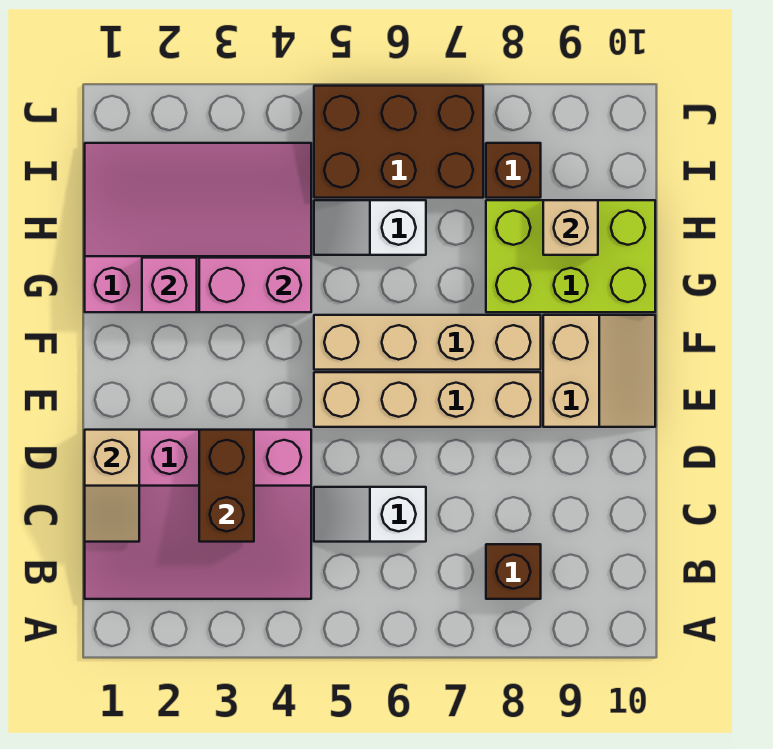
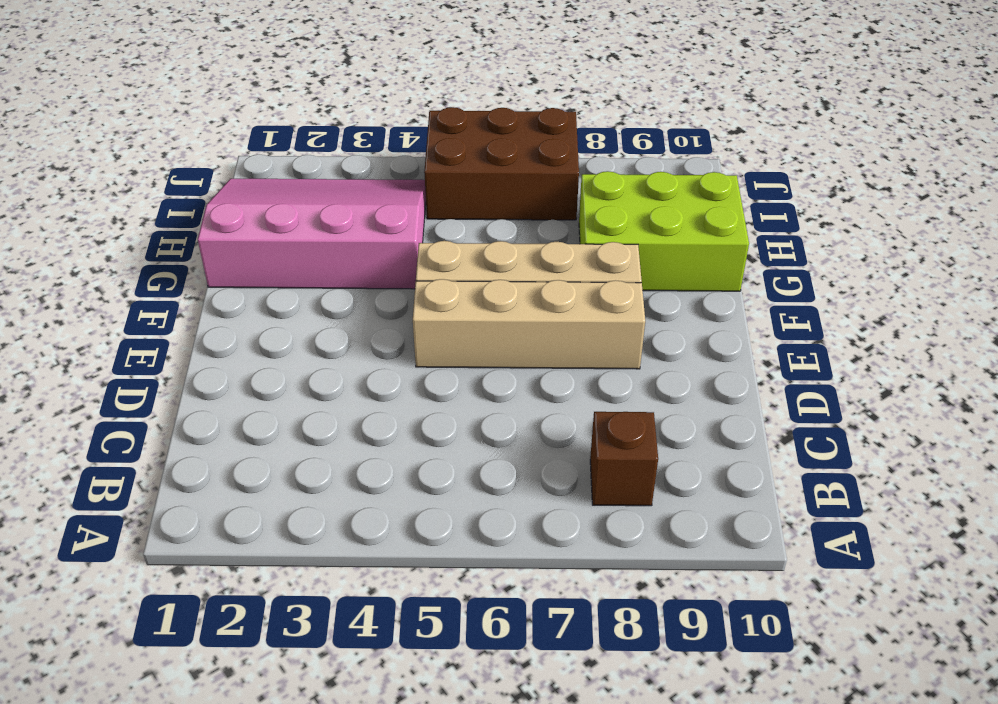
none -> pink slope B1:D4 level 1 top D
none -> white slope C5:C6 level 1 top 6
none -> tan slope E9:F10 level 1 top 9

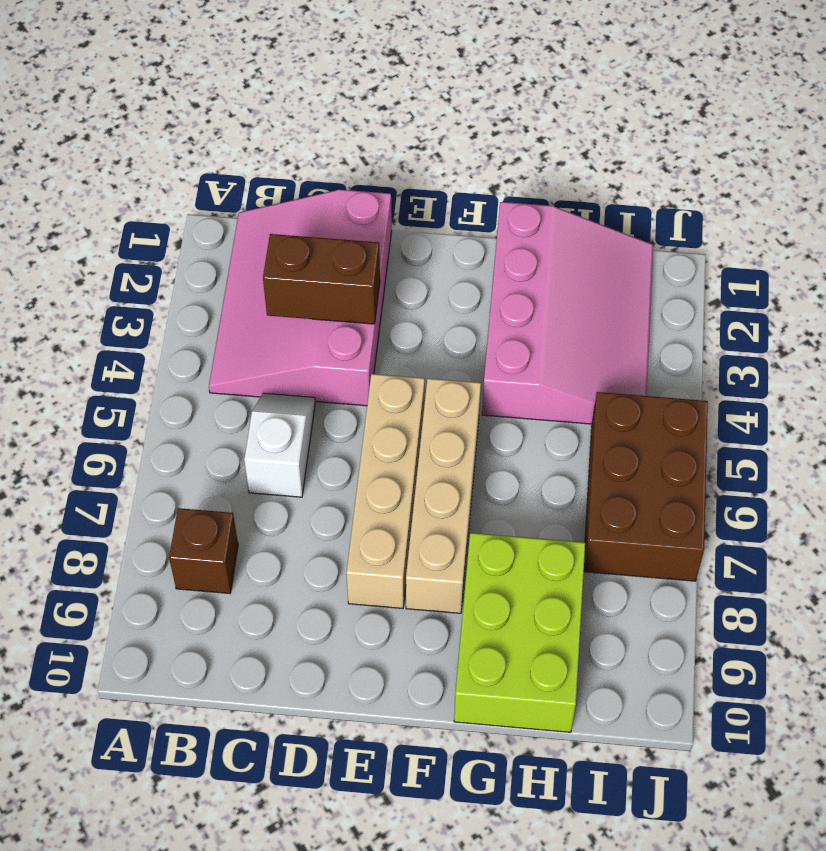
none -> tan slope E9:F10 level 1 top 9
none -> white slope H5:H6 level 1 top 6
none -> brown brick I8 level 1

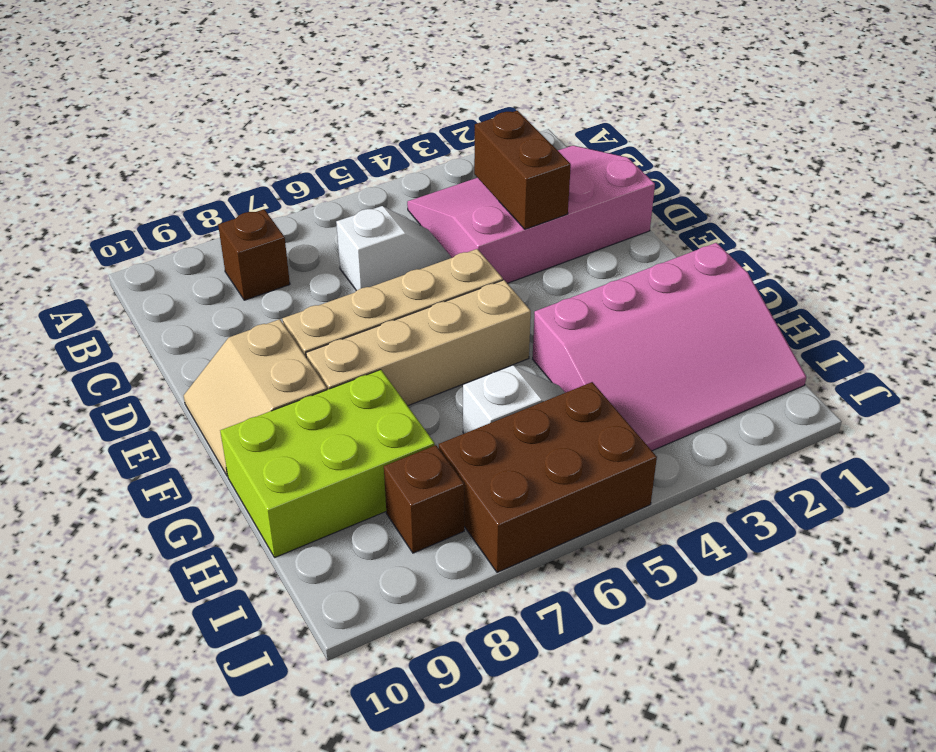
none -> tan slope C1:D1 level 2 top D
none -> pink brick G2 level 2
none -> pink brick G3:G4 level 2

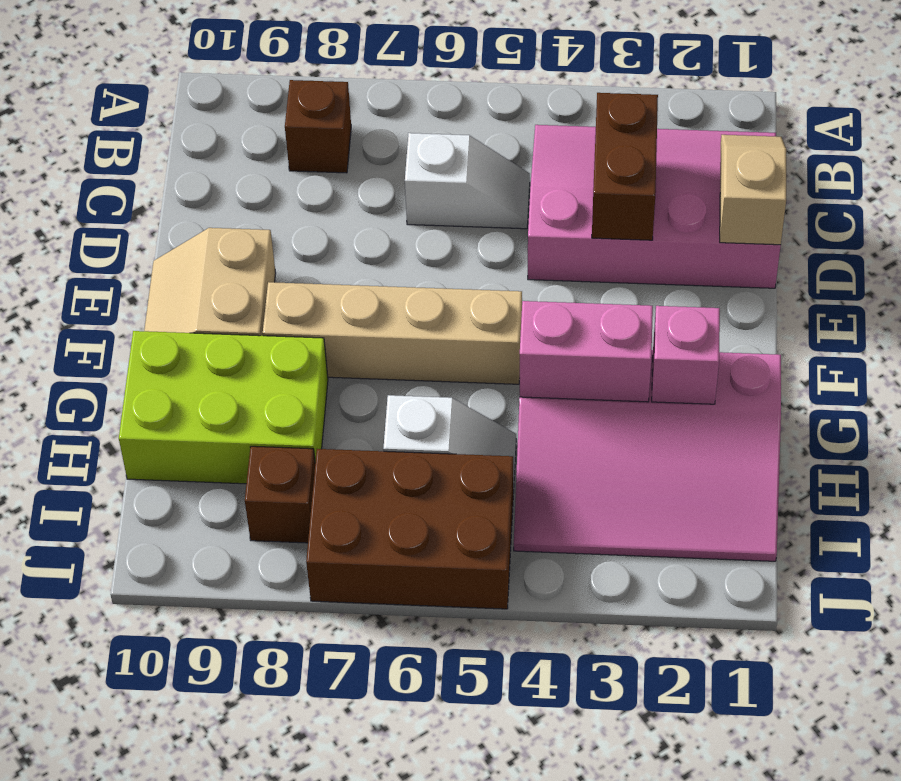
none -> tan brick E5:E8 level 1
none -> tan brick H9 level 2

